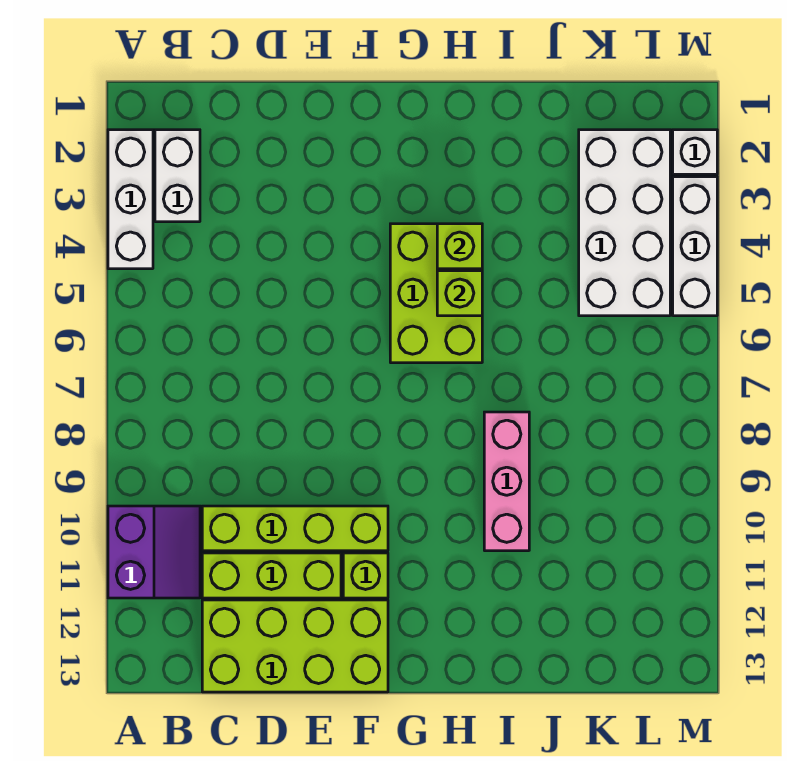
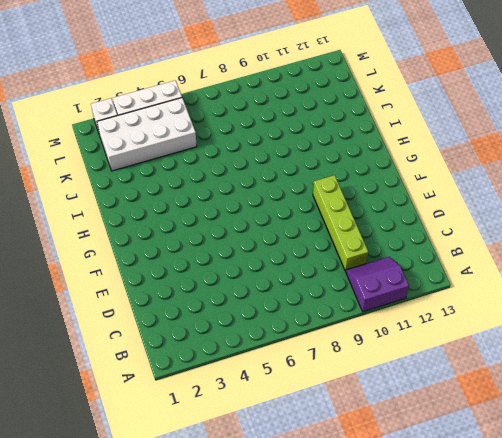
none -> white brick A2:A4 level 1
none -> white brick B2:B3 level 1
none -> lime brick C11:E11 level 1

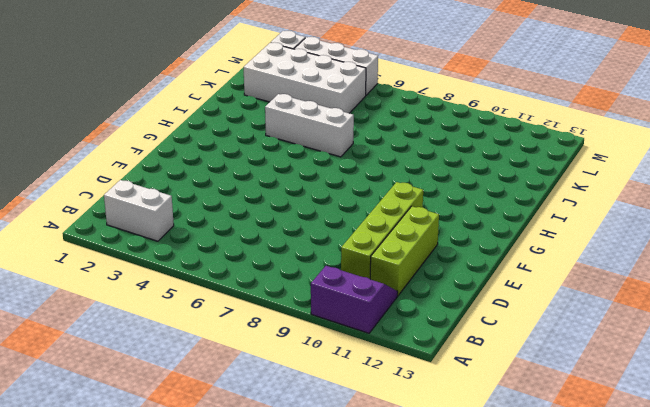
white brick I4:I6 level 1 -> white brick A2:A4 level 1
none -> lime brick C12:F13 level 1
none -> lime brick F11 level 1
none -> lime brick G4:H6 level 1

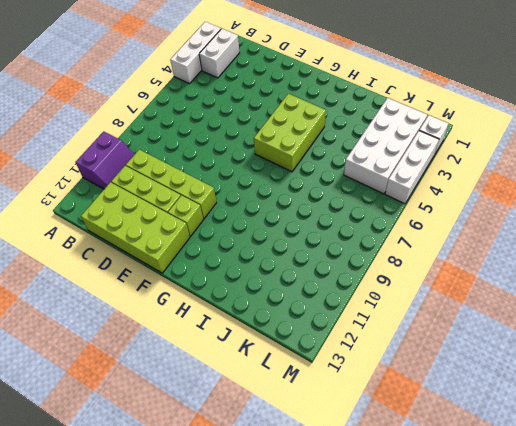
none -> pink brick I8:I10 level 1
none -> lime brick H4 level 2
none -> lime brick H5 level 2

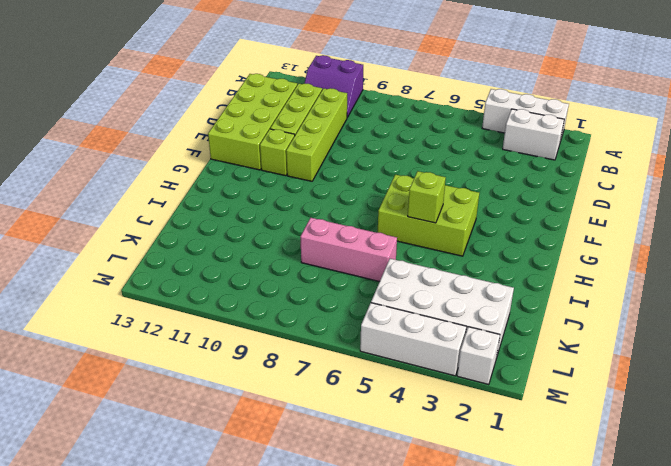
pink brick J6:J8 level 1 -> pink brick I8:I10 level 1
none -> lime brick H4 level 2

